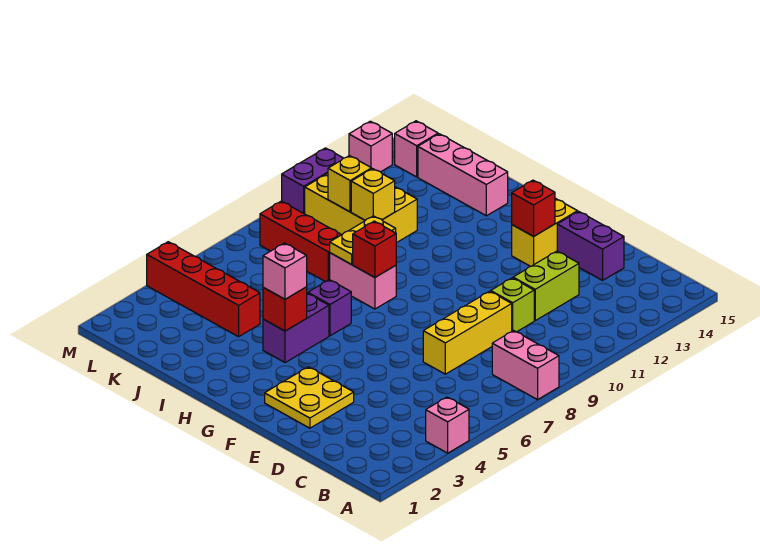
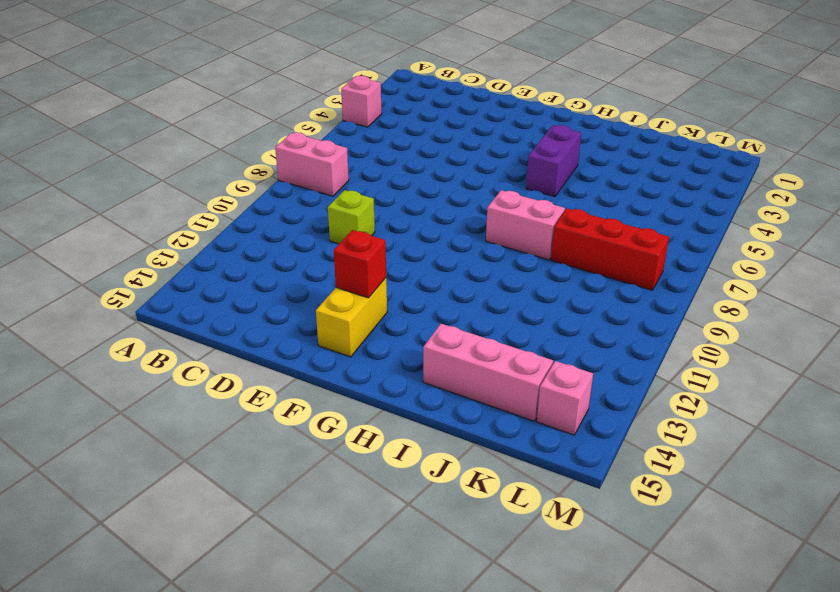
none -> yellow brick D7:D9 level 1
none -> lime brick D11:D12 level 1
none -> purple brick D14:E14 level 1

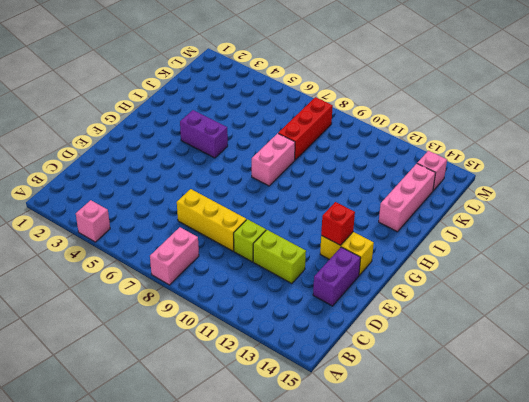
none -> yellow plate E2:F3 level 1
none -> purple brick H6 level 1
none -> red brick J4:M4 level 1

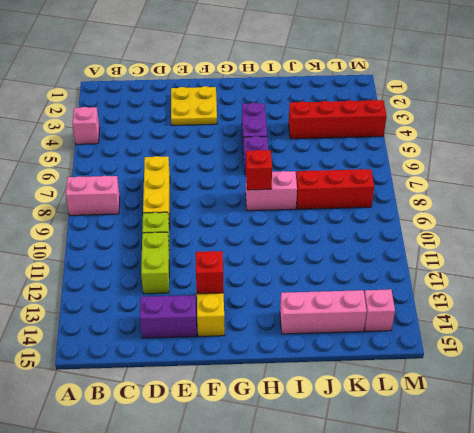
none -> yellow brick J10:L11 level 1
none -> purple brick M10:M11 level 1
none -> pink brick M13 level 1

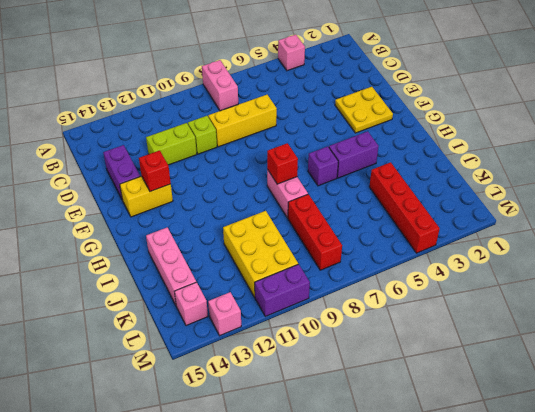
none -> red brick H4 level 2
none -> yellow plate I8:I9 level 2
none -> yellow brick J10 level 2

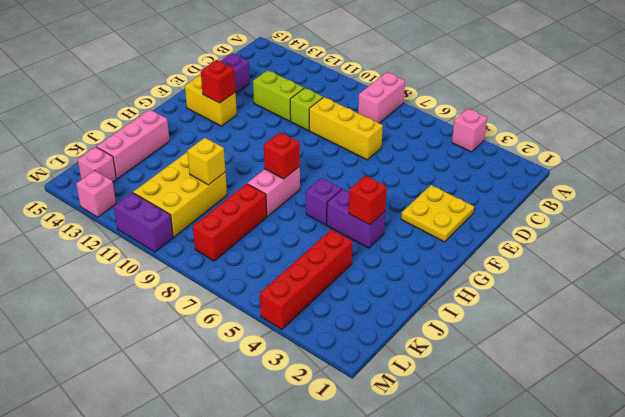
none -> yellow plate I8:I9 level 2
none -> yellow brick K10 level 2
none -> pink brick H4 level 3

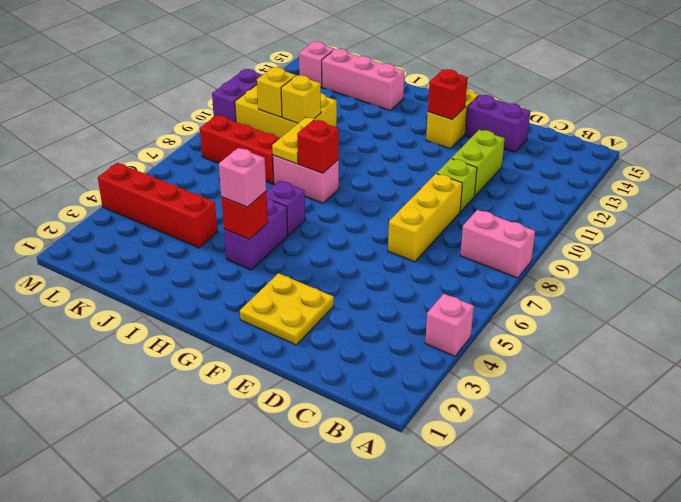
none -> pink brick M13 level 1

